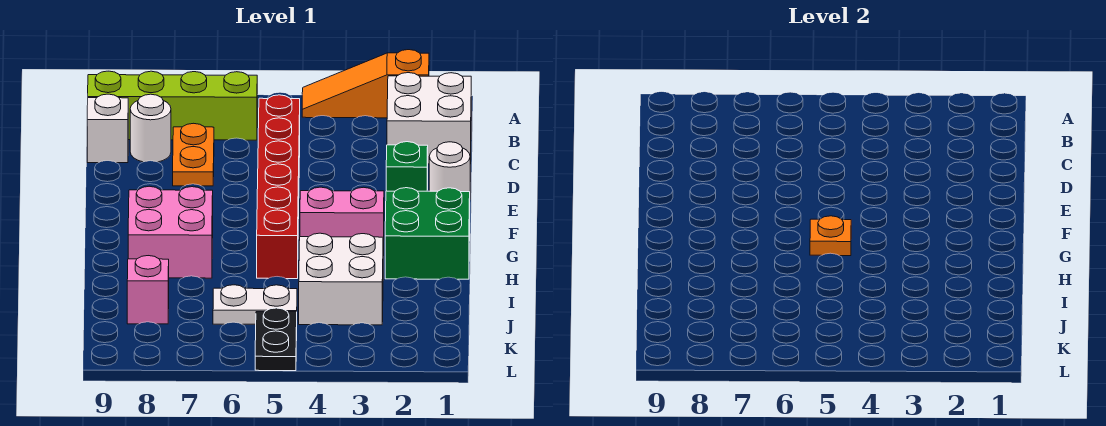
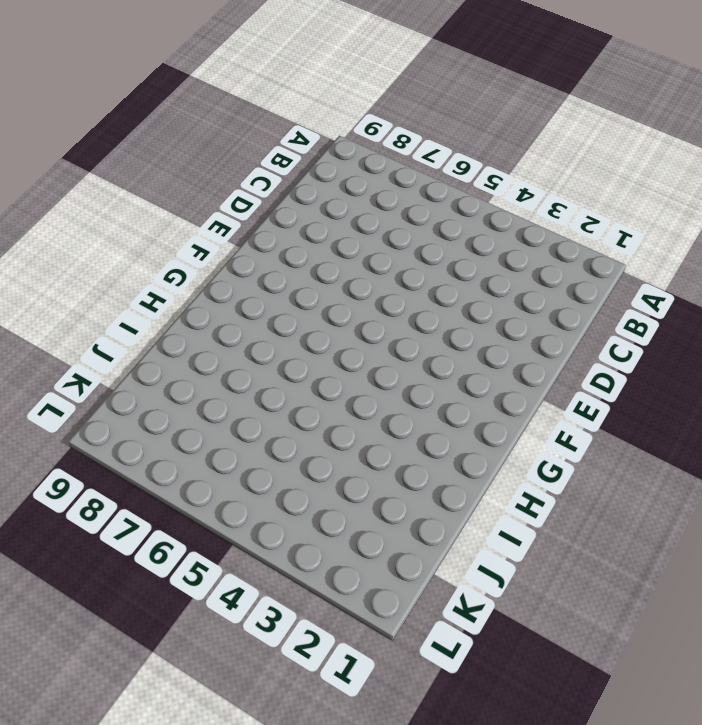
none -> orange slope A2:A4 level 1 top 2
none -> white brick B1:C2 level 1
none -> lime brick B6:B9 level 1

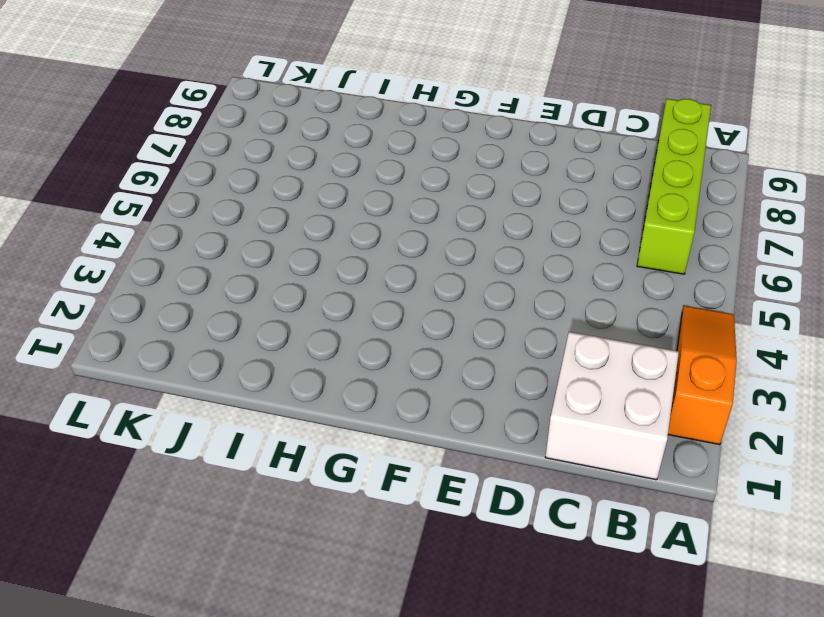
none -> red brick C5:H5 level 1
none -> orange plate C7:D7 level 1
none -> white round brick C8 level 1

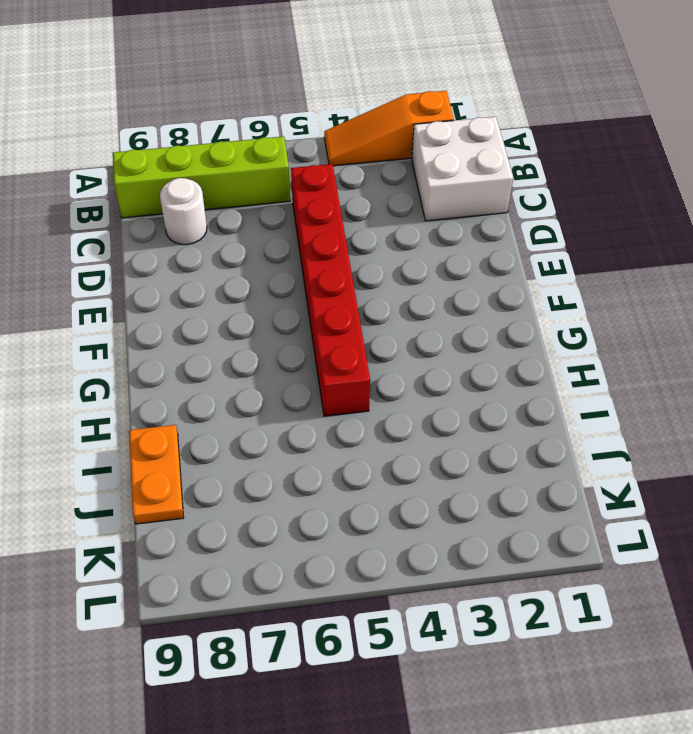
orange plate I9:J9 level 1 -> orange plate C7:D7 level 1
none -> white brick C9 level 1
none -> white round brick E1 level 1
none -> green brick E2 level 1

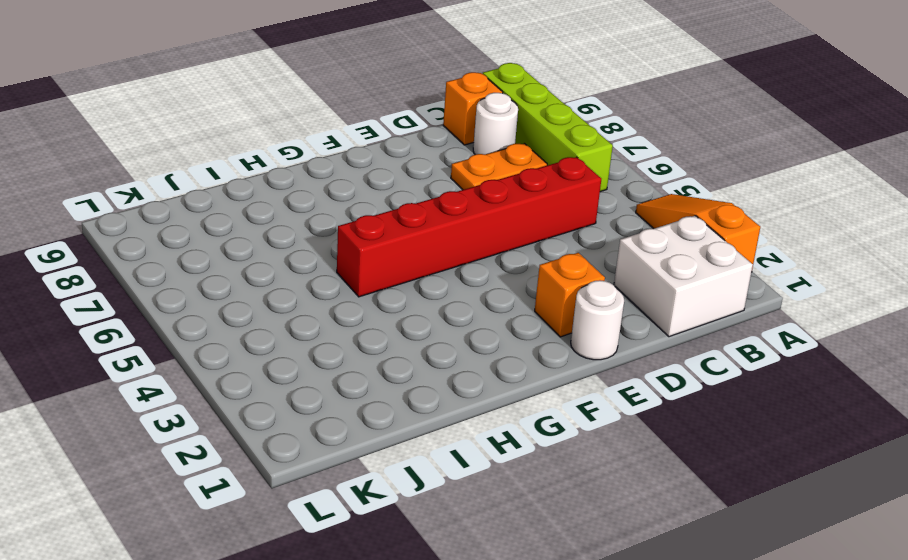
orange brick C9 level 1 -> white brick C9 level 1
orange brick E2 level 1 -> green brick E2 level 1
none -> green brick G1:H2 level 1
none -> pink brick G3:G4 level 1
none -> pink brick G7:H8 level 1

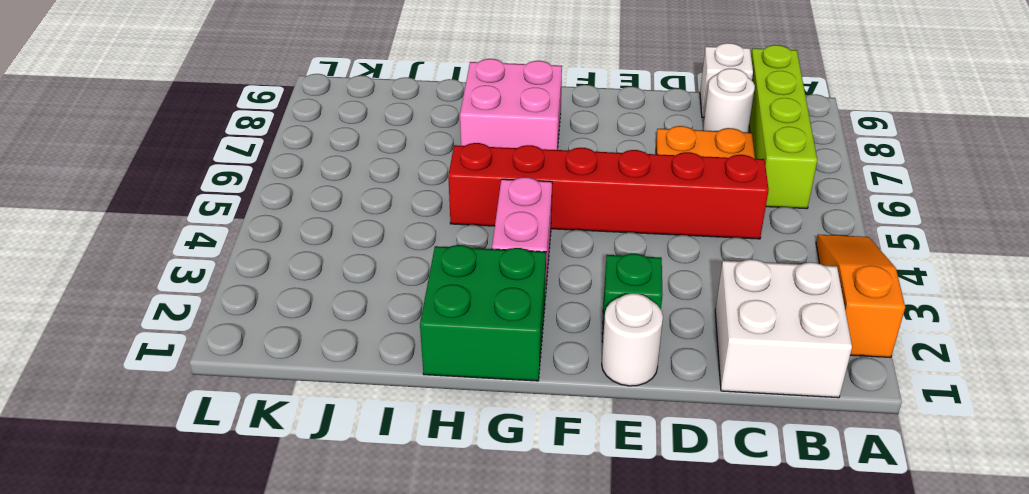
none -> white brick I3:J4 level 1
none -> white plate J5:J6 level 1
none -> pink brick J8 level 1

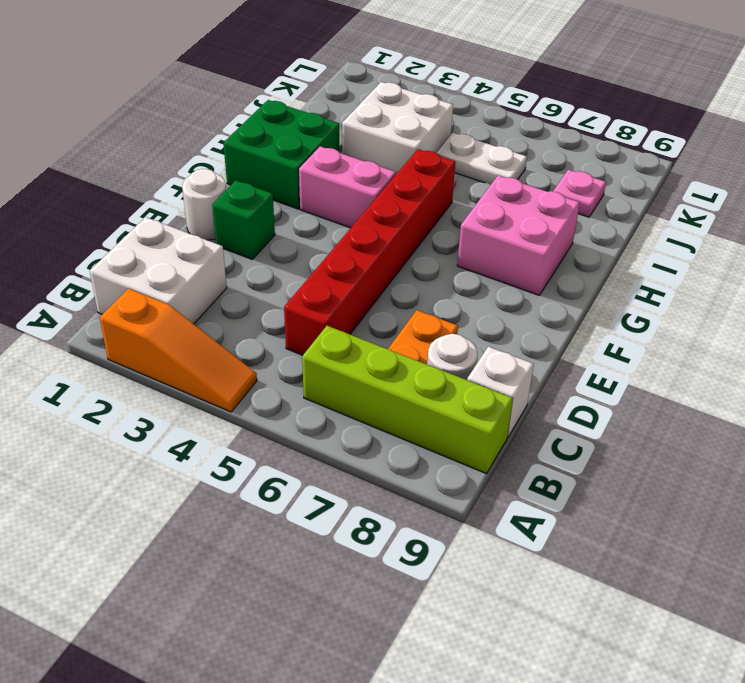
pink plate J8 level 1 -> pink brick J8 level 1
none -> black plate K5:L5 level 1
none -> orange plate G5 level 2

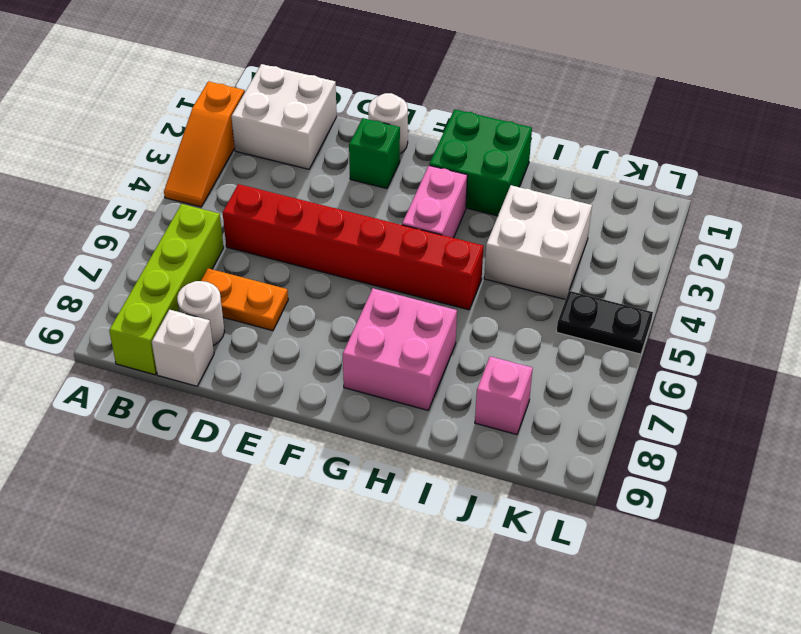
none -> white plate J5:J6 level 1
none -> orange plate G5 level 2

